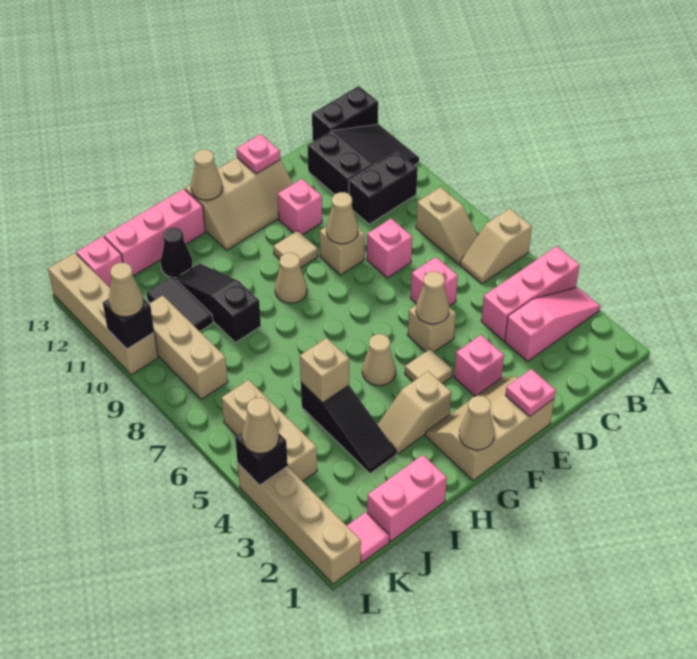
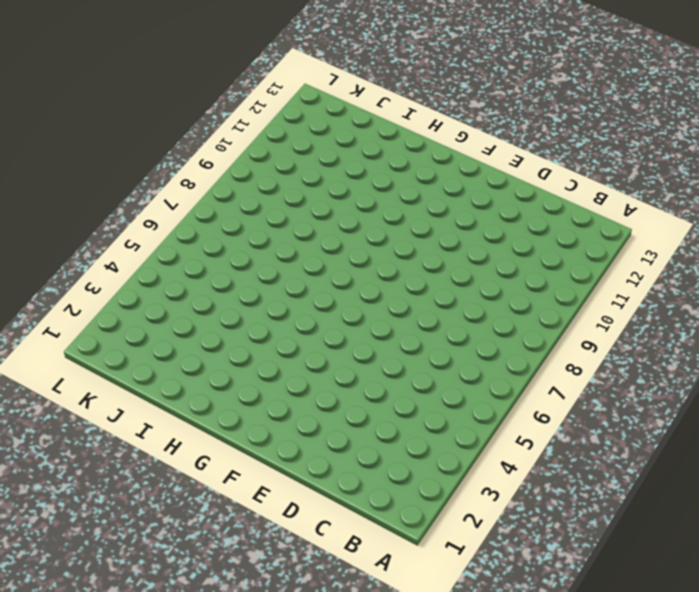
none -> pink slope A3:C3 level 1 top C
none -> pink brick A4:C4 level 1
none -> tan slope A6:B6 level 1 top A
none -> black slope A11:C12 level 1 top C

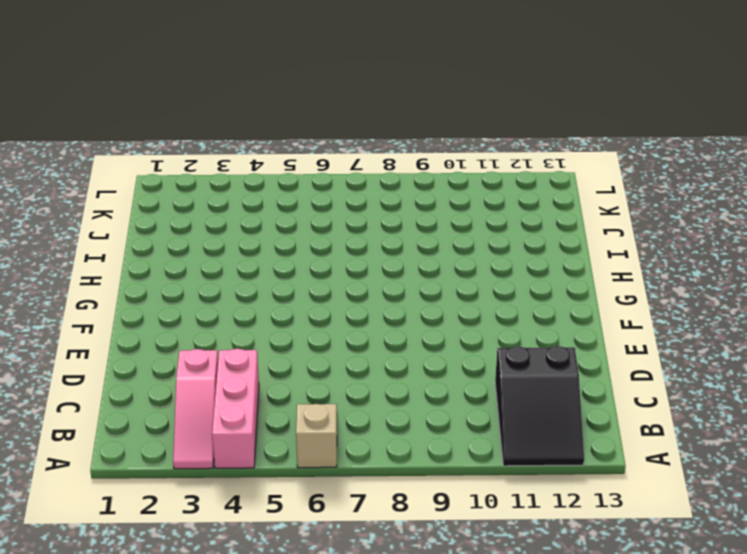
none -> black brick A13:B13 level 1
none -> tan slope B7:B8 level 1 top 8
none -> black brick B10:C10 level 1
none -> pink brick D6 level 1

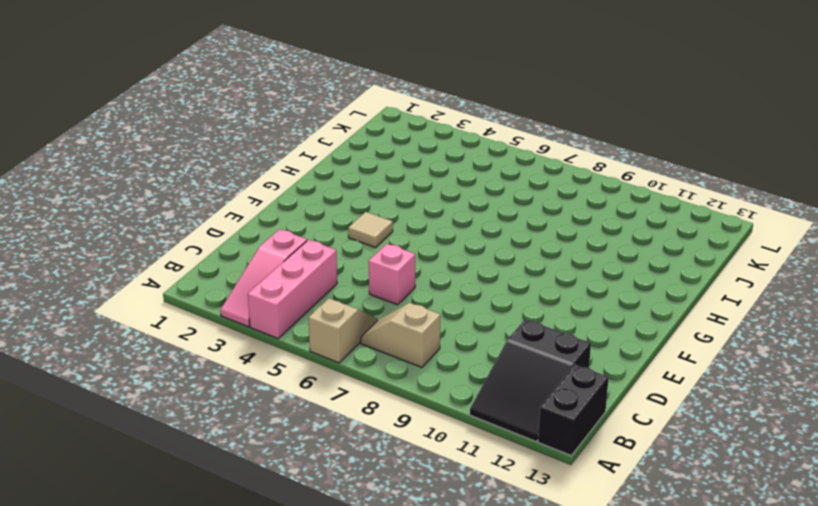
none -> black brick B10:C10 level 1
none -> pink brick D8 level 1
none -> tan slope E1:G2 level 1 top 1
none -> pink brick E3 level 1

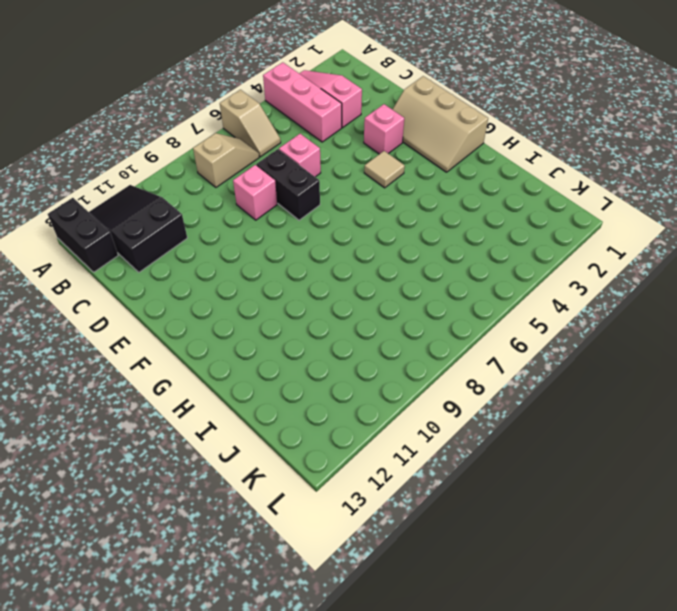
black brick D7:E7 level 1 -> black brick B10:C10 level 1
none -> tan brick E5 level 1
none -> tan brick E9 level 1
none -> pink brick E11 level 1
none -> tan slope E12:G13 level 1 top 13

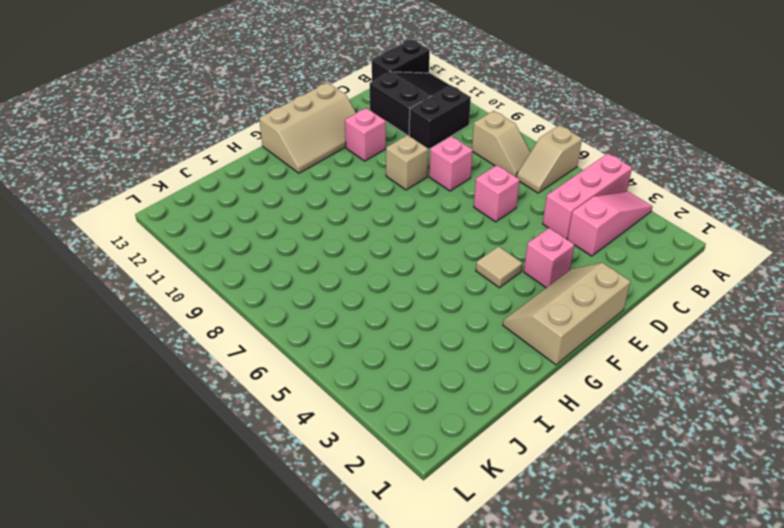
none -> tan brick E5 level 1
none -> tan tile F10 level 1
none -> tan slope G3:H3 level 1 top G
none -> tan cone G5 level 1

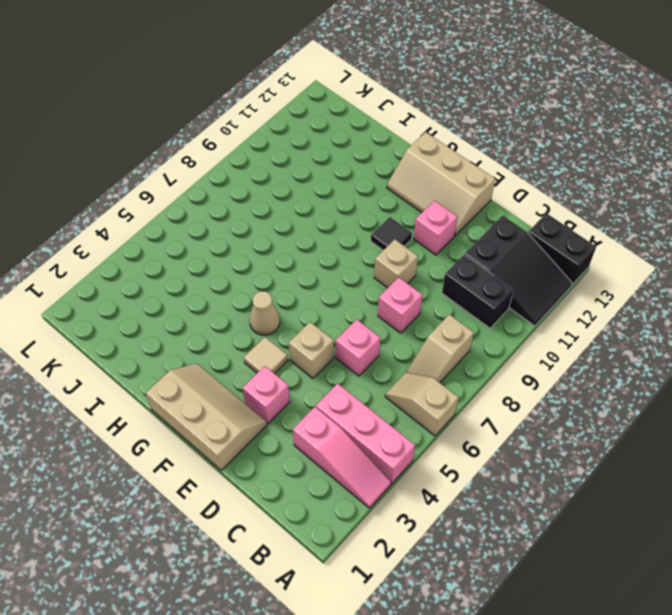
black tile F10 level 1 -> tan tile F10 level 1
none -> tan slope G3:H3 level 1 top G
none -> tan cone G9 level 1
none -> pink brick H13:J13 level 1
none -> pink brick I1:J1 level 1

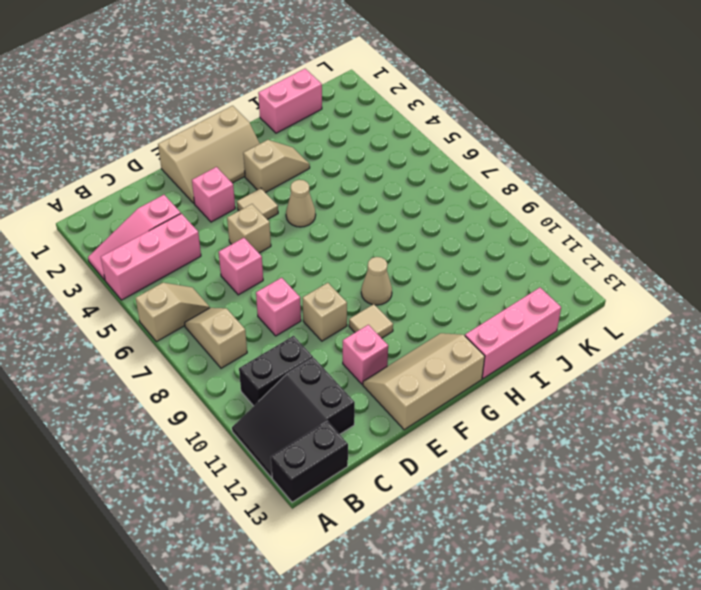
none -> black slope I3:I5 level 1 top 5
none -> black slope I9:I11 level 1 top 9
none -> black cone I12 level 1
none -> black tile J10:J11 level 1

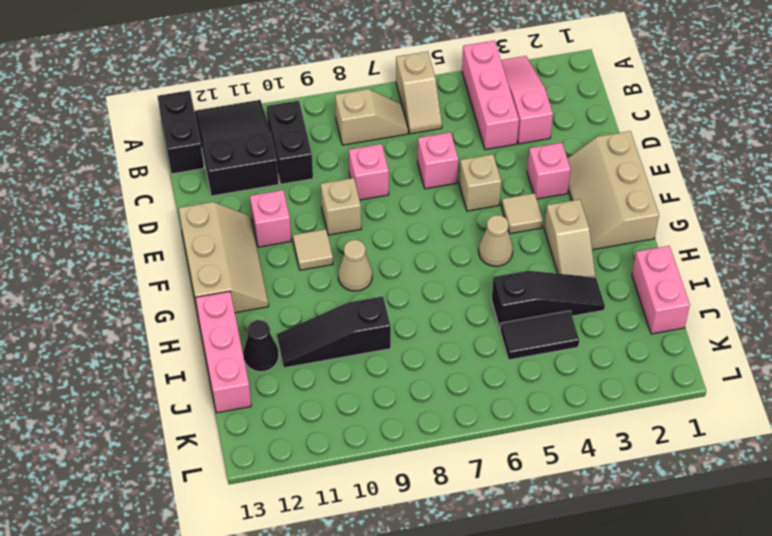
black tile J4:J5 level 1 -> black tile J10:J11 level 1
none -> pink tile K1 level 1
none -> tan brick K4:K6 level 1
none -> tan brick K8:K10 level 1
none -> pink brick K13 level 1

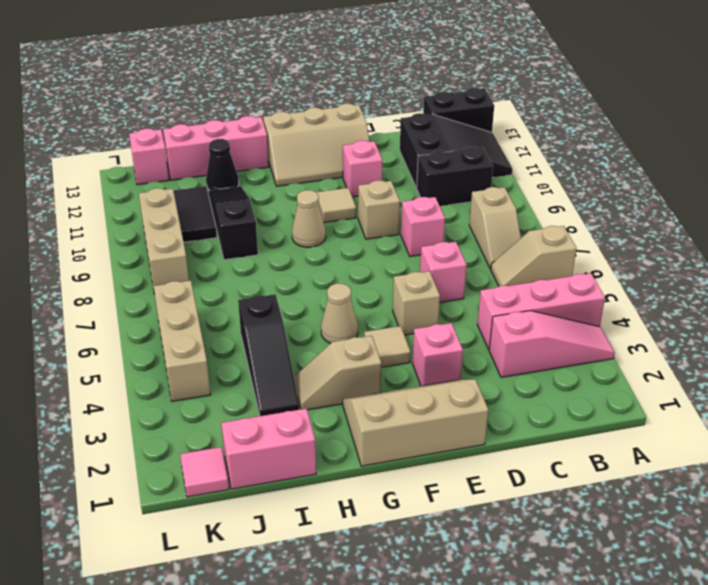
none -> tan brick L1:L4 level 1
none -> tan brick L10:L13 level 1
none -> pink plate E1 level 2
none -> tan cone E5 level 2

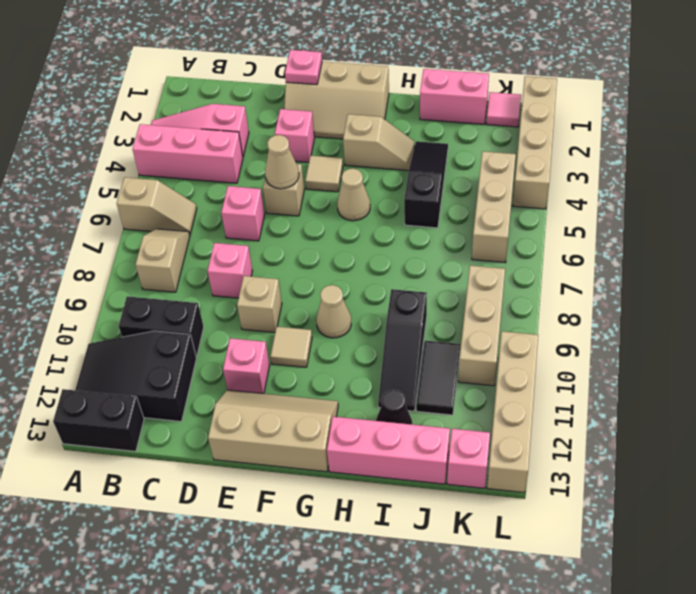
none -> tan cone E9 level 2
none -> pink plate E13 level 2
none -> tan cone G1 level 2
none -> tan cone G13 level 2

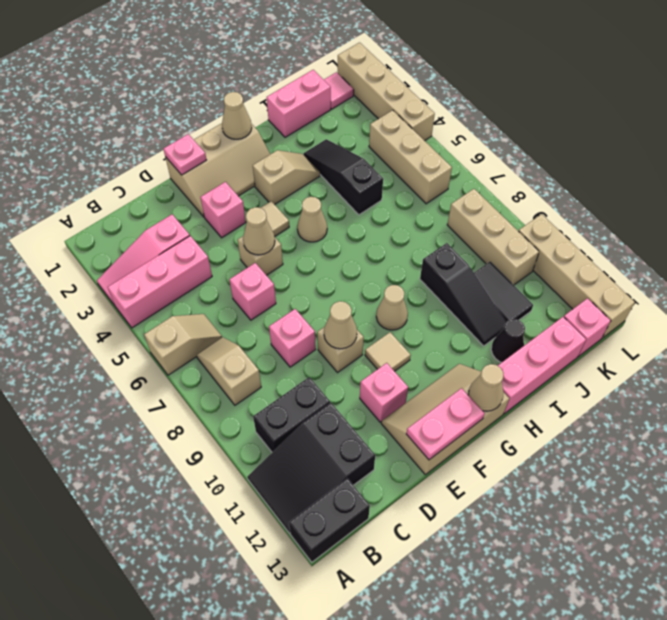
pink plate E13:F13 level 2 -> pink plate E13 level 2
none -> tan brick I5 level 2
none -> black brick L4 level 2
none -> black brick L10 level 2
none -> tan cone L4 level 3

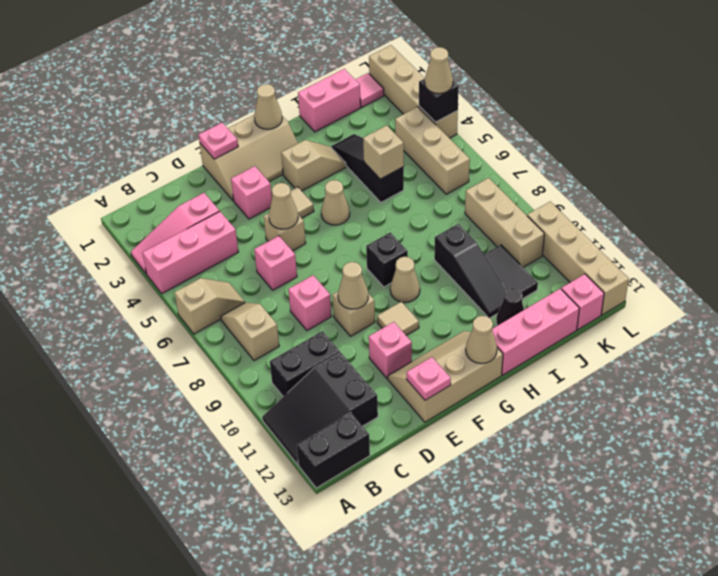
black brick G8 level 1 -> black brick L10 level 2
none -> tan cone L10 level 3

